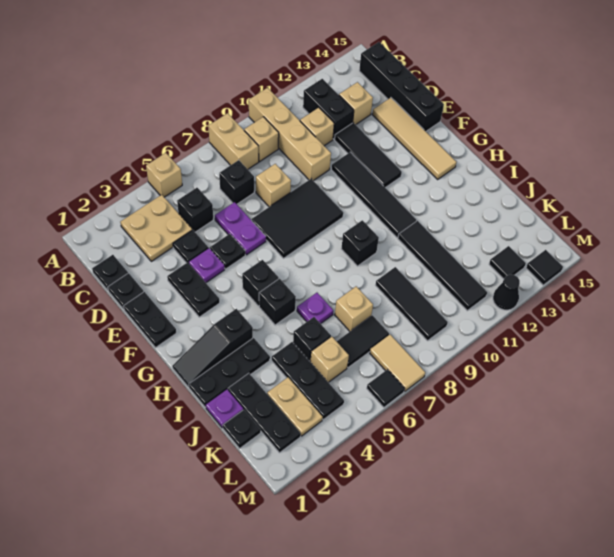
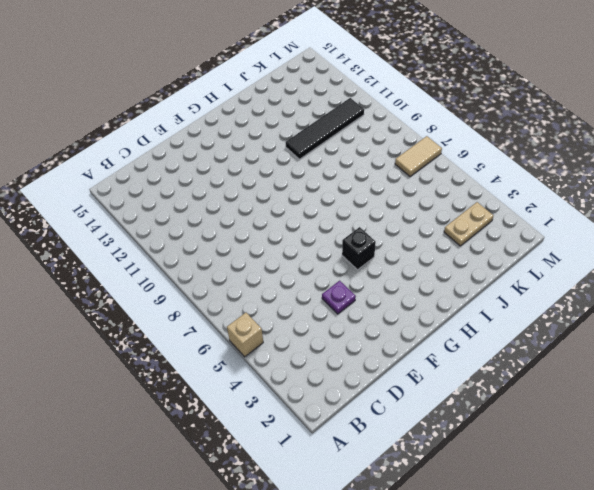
none -> tan brick A8:B8 level 1
none -> tan brick A10:D10 level 1
none -> tan plate B3:C4 level 1
none -> tan brick B9 level 1

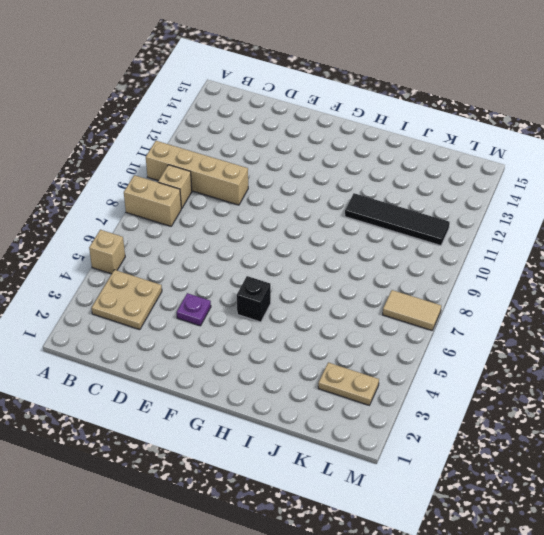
none -> black brick B12:C12 level 1
none -> black brick B15:E15 level 1
none -> black plate C1 level 1
none -> black brick C5 level 1

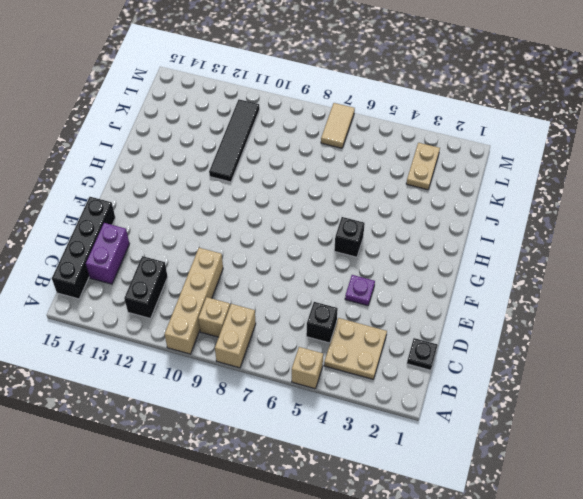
purple brick C14:D14 level 1 -> tan tile D14:G14 level 1
none -> black brick C7 level 1
none -> tan brick C11 level 1
none -> tan brick C13 level 1
none -> black plate D1 level 1

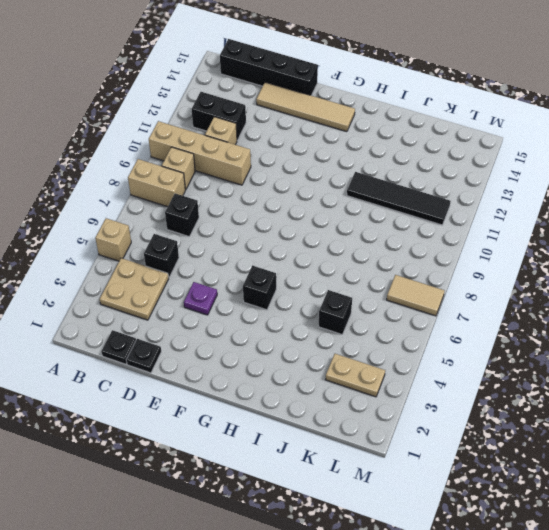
none -> tan brick C13 level 1
none -> black plate D4 level 1
none -> purple plate D6:E6 level 1
none -> tan brick D8 level 1

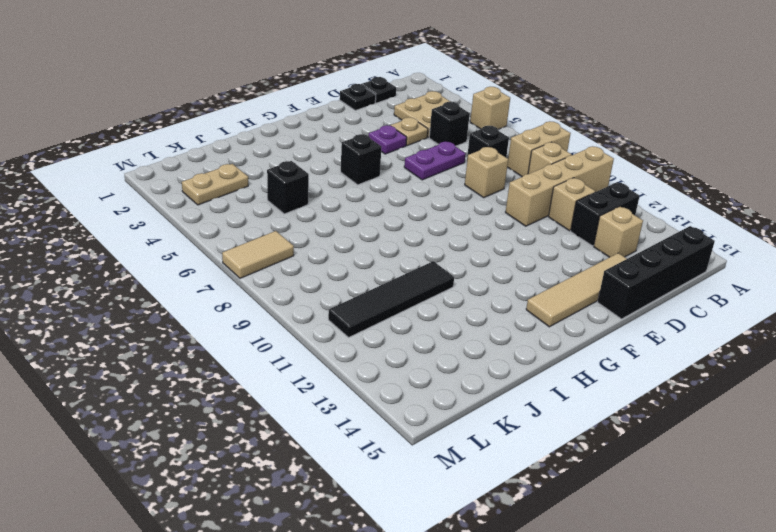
tan plate D4 level 1 -> black plate D4 level 1
none -> black tile D12:F12 level 1
none -> black plate E1:F1 level 1
none -> black plate E3:F3 level 1
none -> black plate E5 level 1

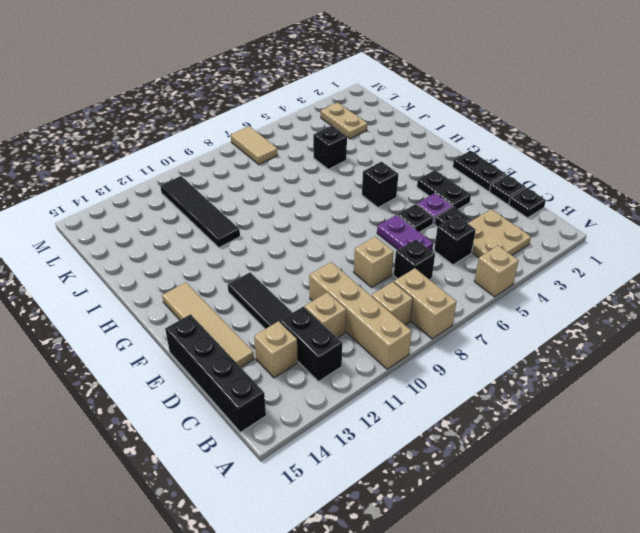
none -> black tile E7:F9 level 1
none -> black tile E11:H11 level 1
none -> black slope H1:H3 level 1 top 3
none -> black brick H5 level 1

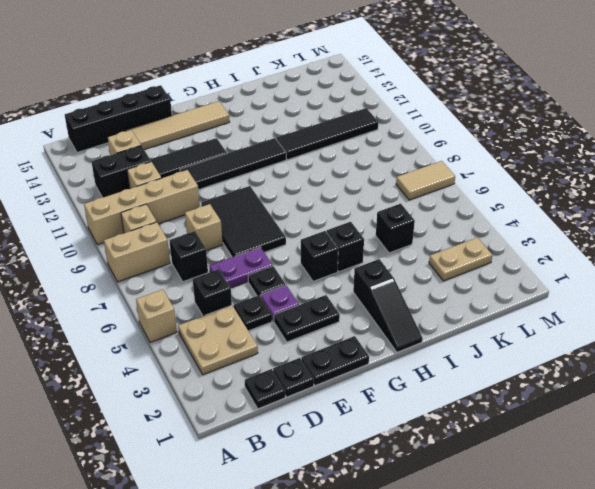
none -> black brick H9 level 1
none -> black plate I1:I3 level 1
none -> purple plate I6 level 1
none -> purple plate J1 level 1

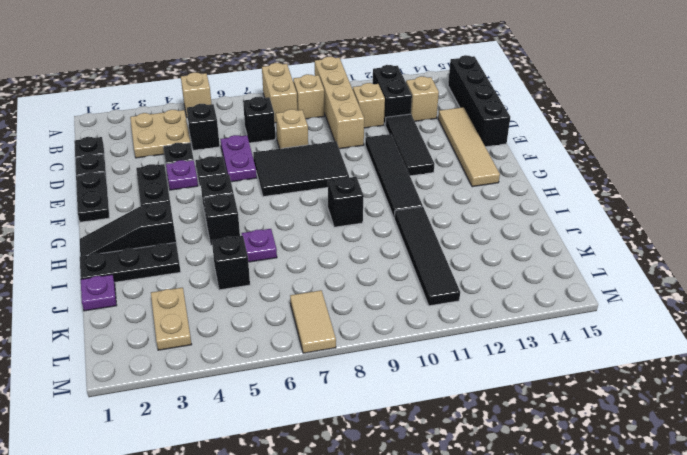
none -> black plate J2:L2 level 1
none -> black plate J4:L4 level 1
none -> tan brick J7 level 1
none -> black tile J9:L9 level 1

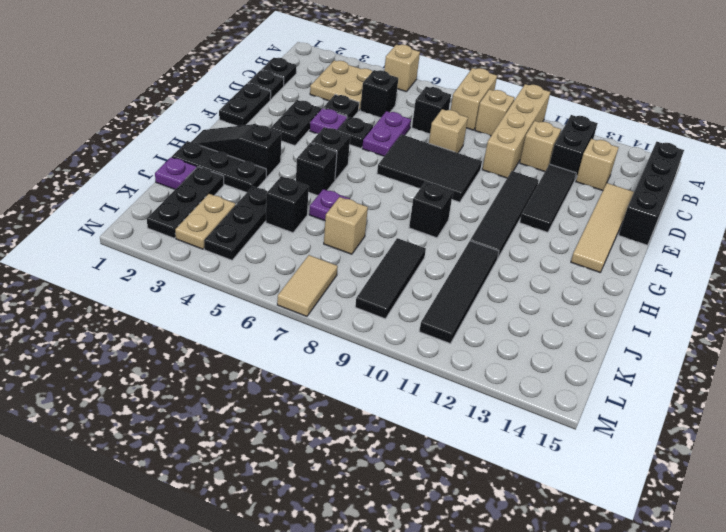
none -> black plate K1 level 1
none -> tan brick K5 level 1
none -> black tile K6:K7 level 1
none -> black tile L13 level 1

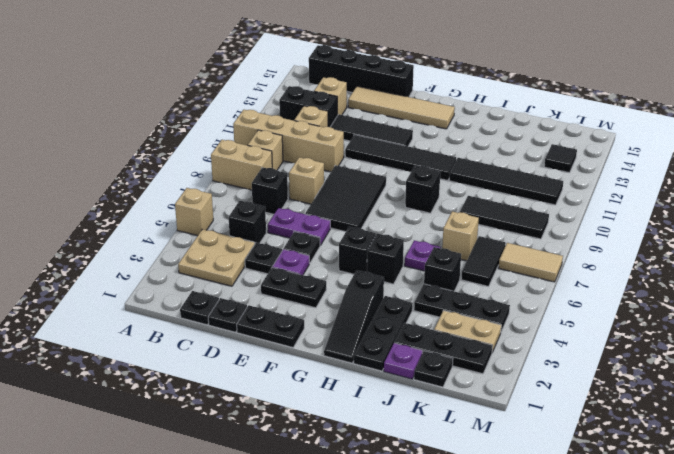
none -> tan brick K5 level 1
none -> black tile M6 level 1
none -> black cone M12 level 1
none -> black tile M14 level 1

